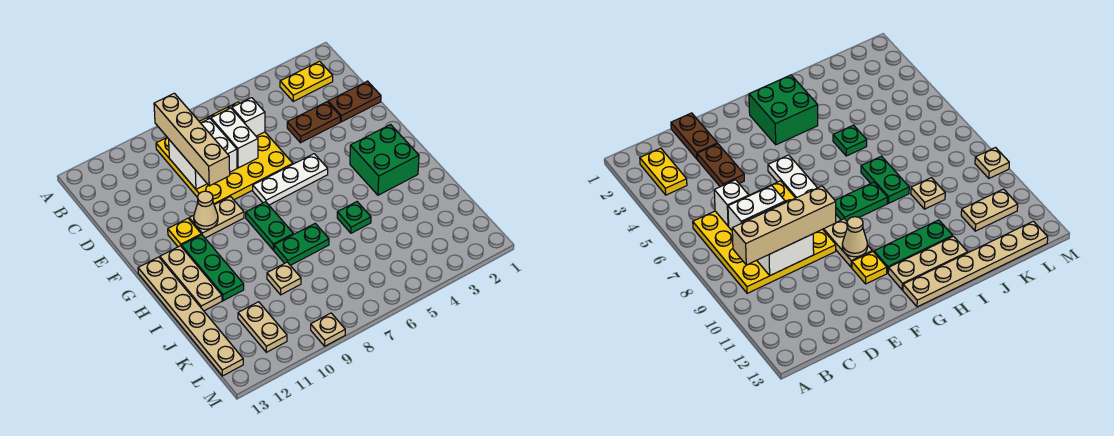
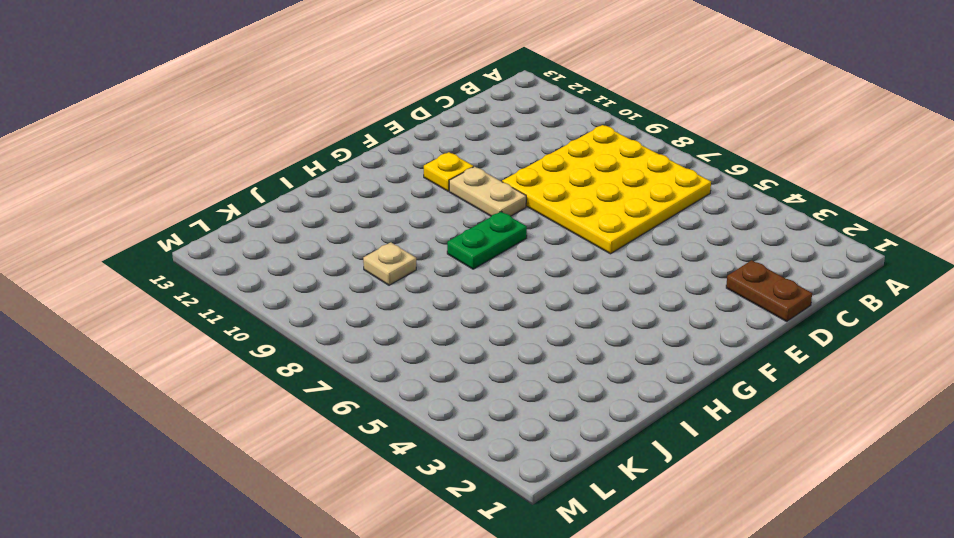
none -> yellow plate B2:B3 level 1
none -> brown plate D3:D4 level 1
none -> white plate F5:F7 level 1

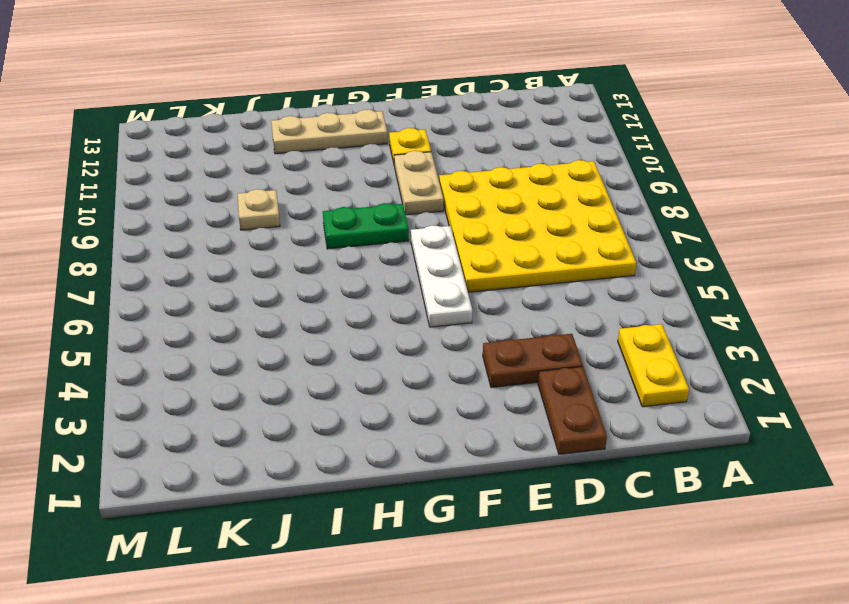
brown plate D3:E3 level 1 -> brown plate D3:D4 level 1
none -> green brick G2:H3 level 1
none -> green plate G11:I11 level 1
none -> tan plate G13:L13 level 1

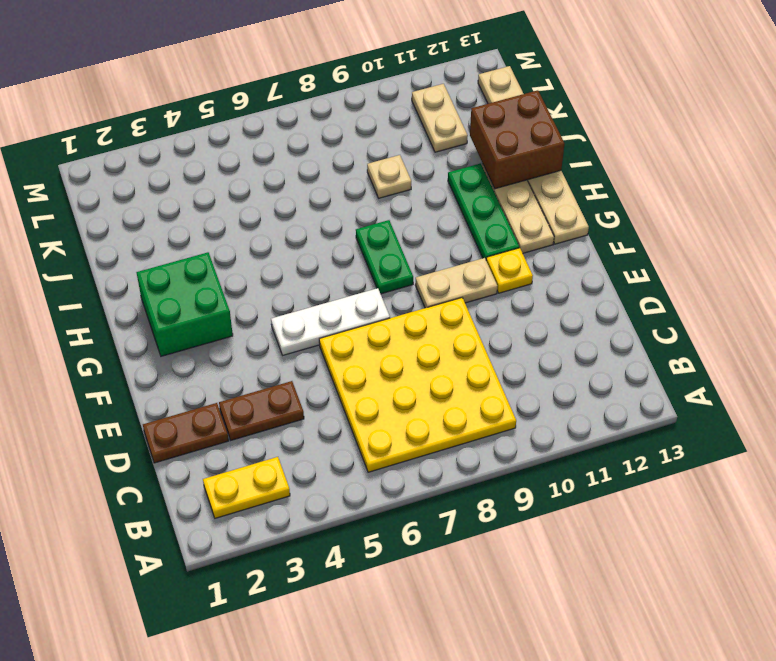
brown brick I12:J13 level 2 -> none
none -> green plate I5 level 1
none -> green plate I7:I8 level 1
none -> tan plate M9 level 1

